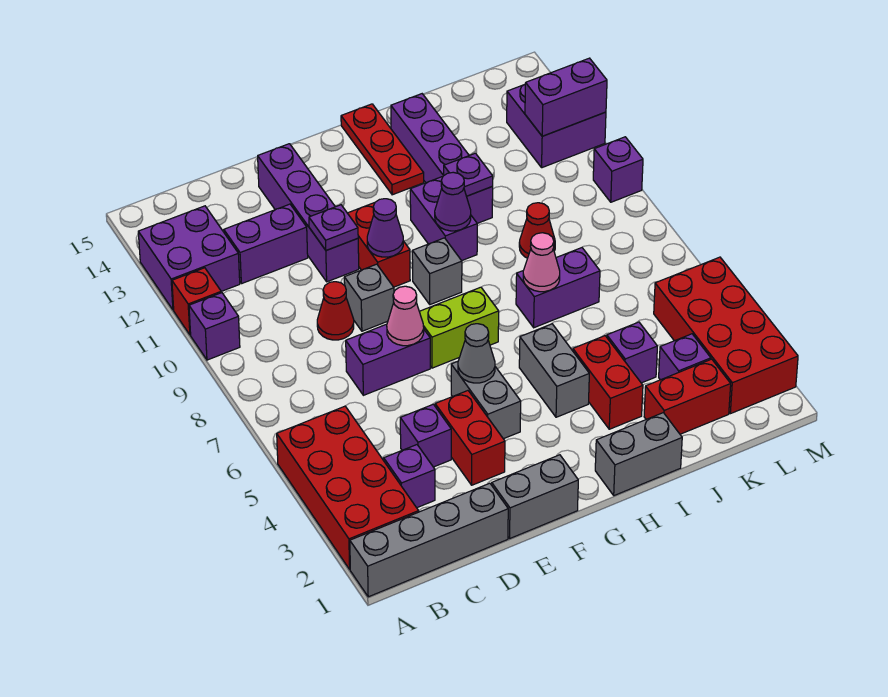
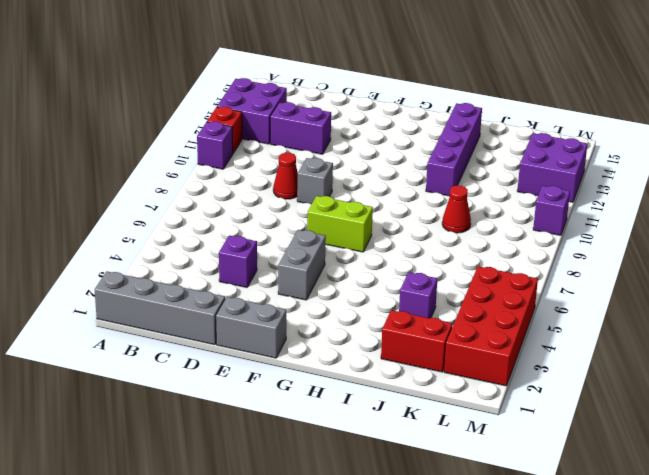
none -> red brick A2:B5 level 1
none -> purple brick C3 level 1
none -> purple brick D7:E7 level 1
none -> red brick E3:E4 level 1

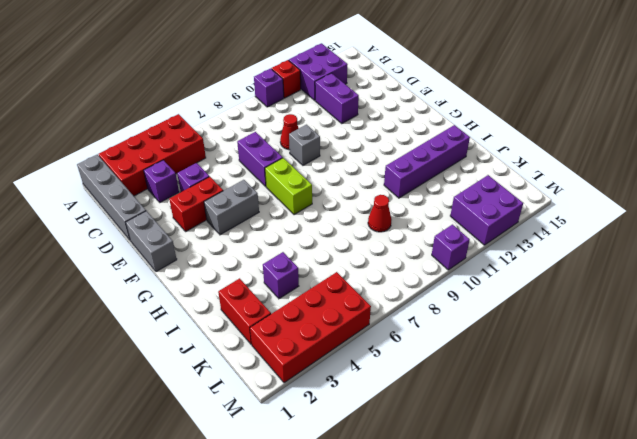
none -> purple brick E11:E14 level 1
none -> red brick F10:F11 level 1
none -> grey brick G9 level 1
none -> grey brick H1:I1 level 1

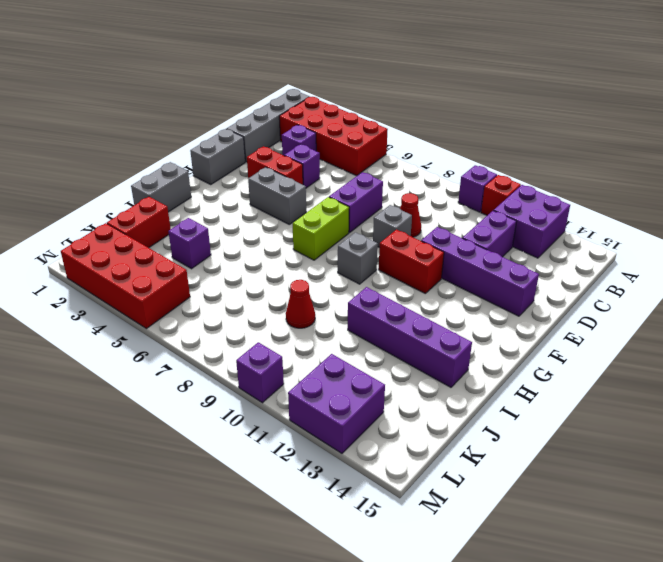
none -> grey brick H4:H5 level 1
none -> purple brick H10:H11 level 1
none -> red plate H13:H15 level 1
none -> red brick I3:I4 level 1

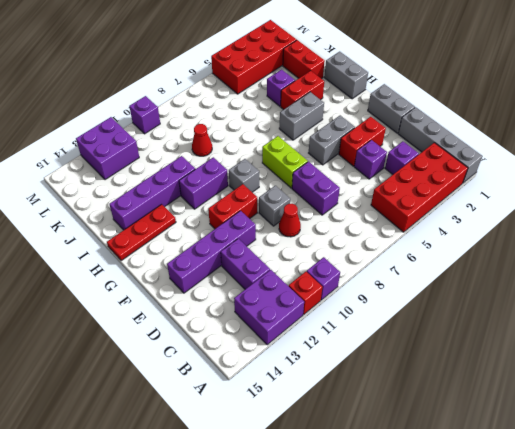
none -> purple brick I7:J7 level 1
none -> purple brick K3 level 1
none -> pink cone E7 level 2
none -> purple plate E11 level 2

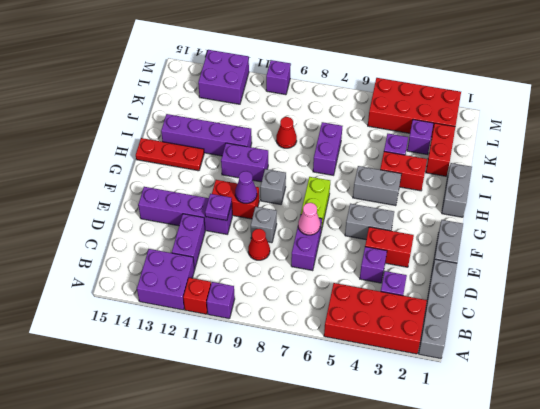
none -> grey cone F5 level 2
none -> purple cone H10 level 2
none -> pink cone I7 level 2
none -> purple plate I11 level 2

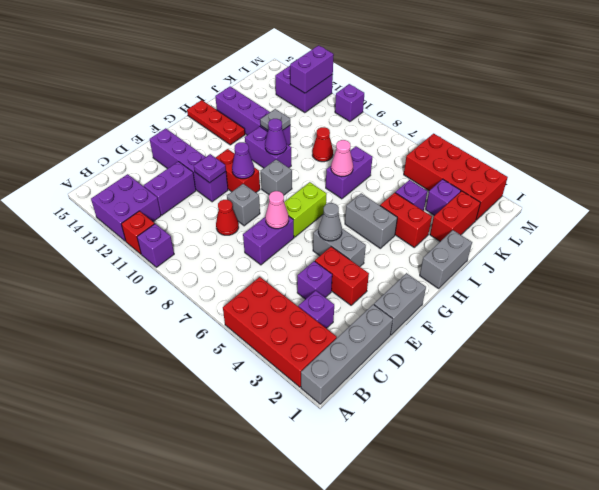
grey plate I11 level 2 -> purple plate I11 level 2

